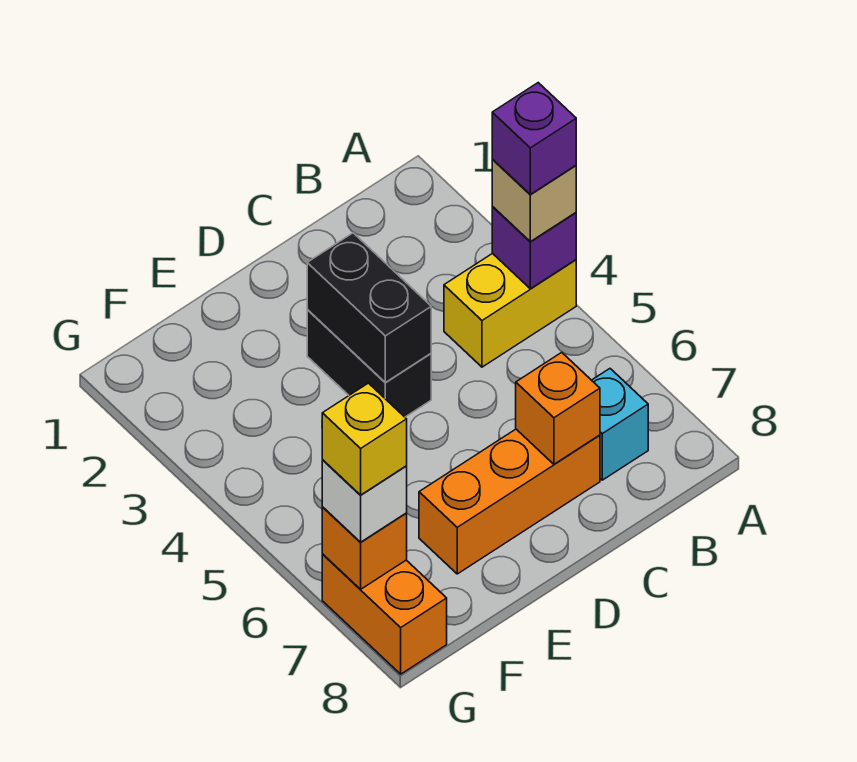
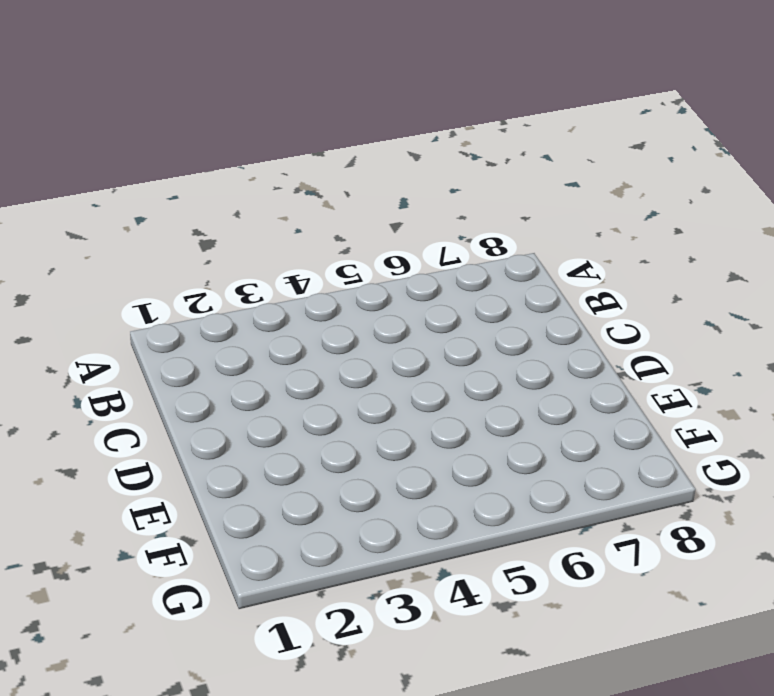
none -> yellow brick A4:B4 level 1
none -> cyan brick B7 level 1
none -> orange brick C7:E7 level 1

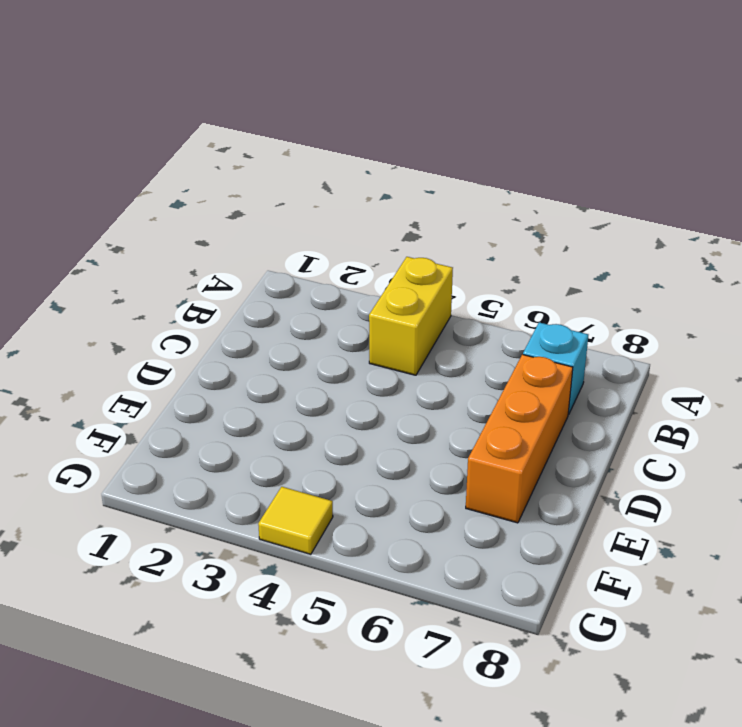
yellow tile G4 level 1 -> none
none -> black brick D3:D4 level 1
none -> orange brick G7:G8 level 1
none -> purple brick A4 level 2

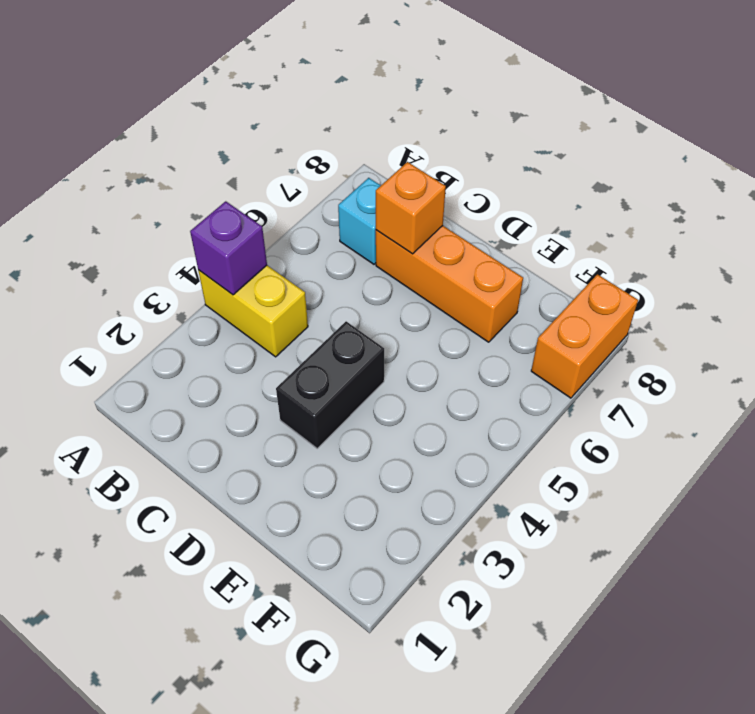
none -> black brick D3:D4 level 2
none -> orange brick G7 level 2
none -> tan brick A4 level 3

